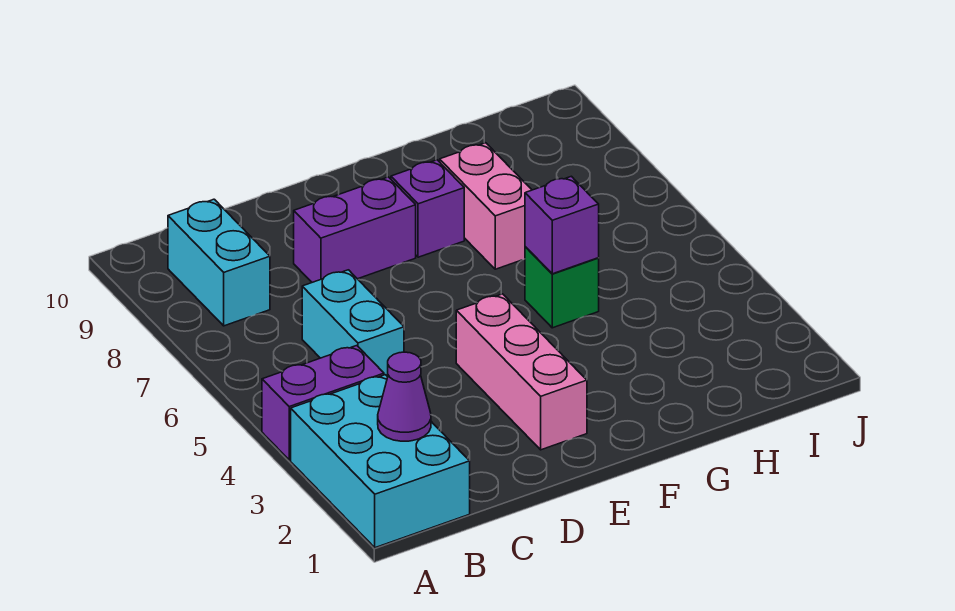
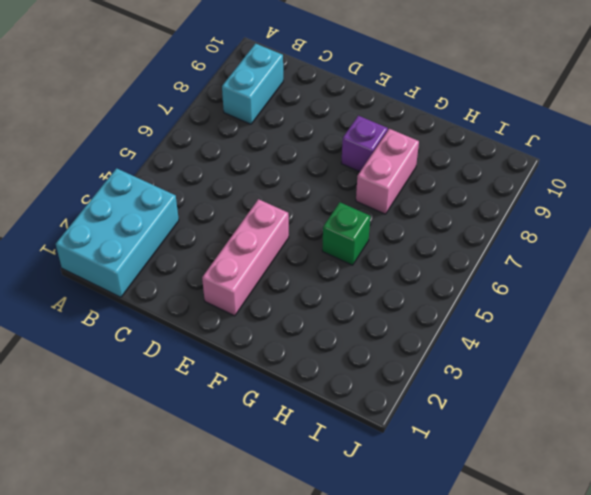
none -> purple brick A4:B4 level 1
none -> cyan brick C5:C6 level 1

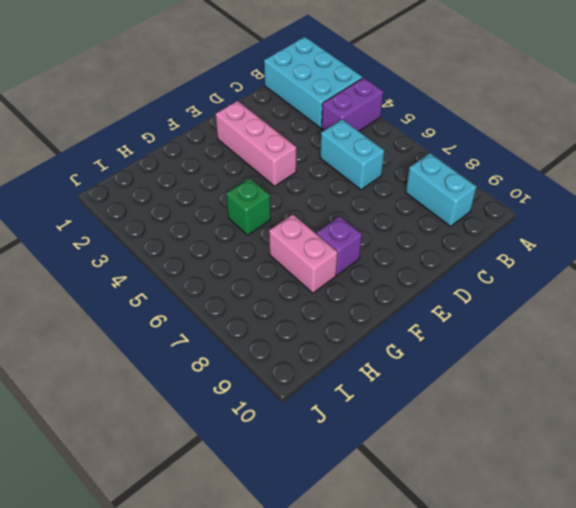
none -> purple brick D8:E8 level 1
none -> purple cone B2 level 2

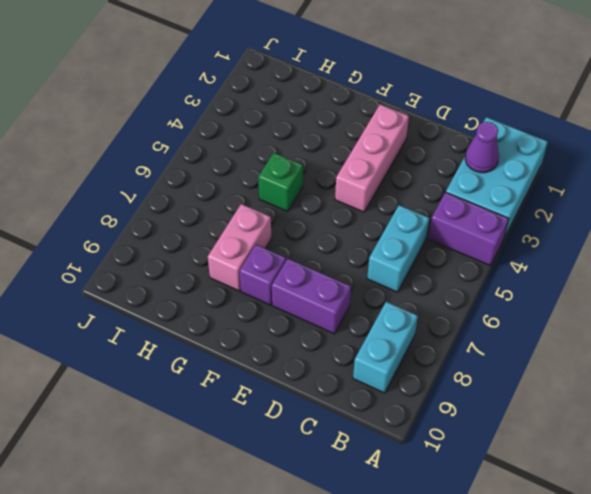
none -> purple brick G5 level 2

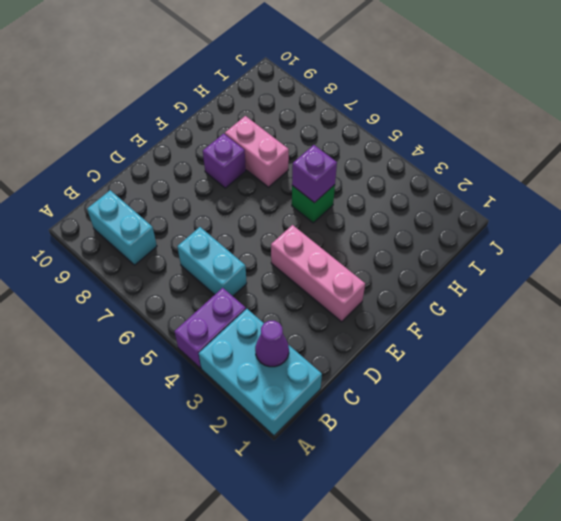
none -> purple brick D8:E8 level 1

